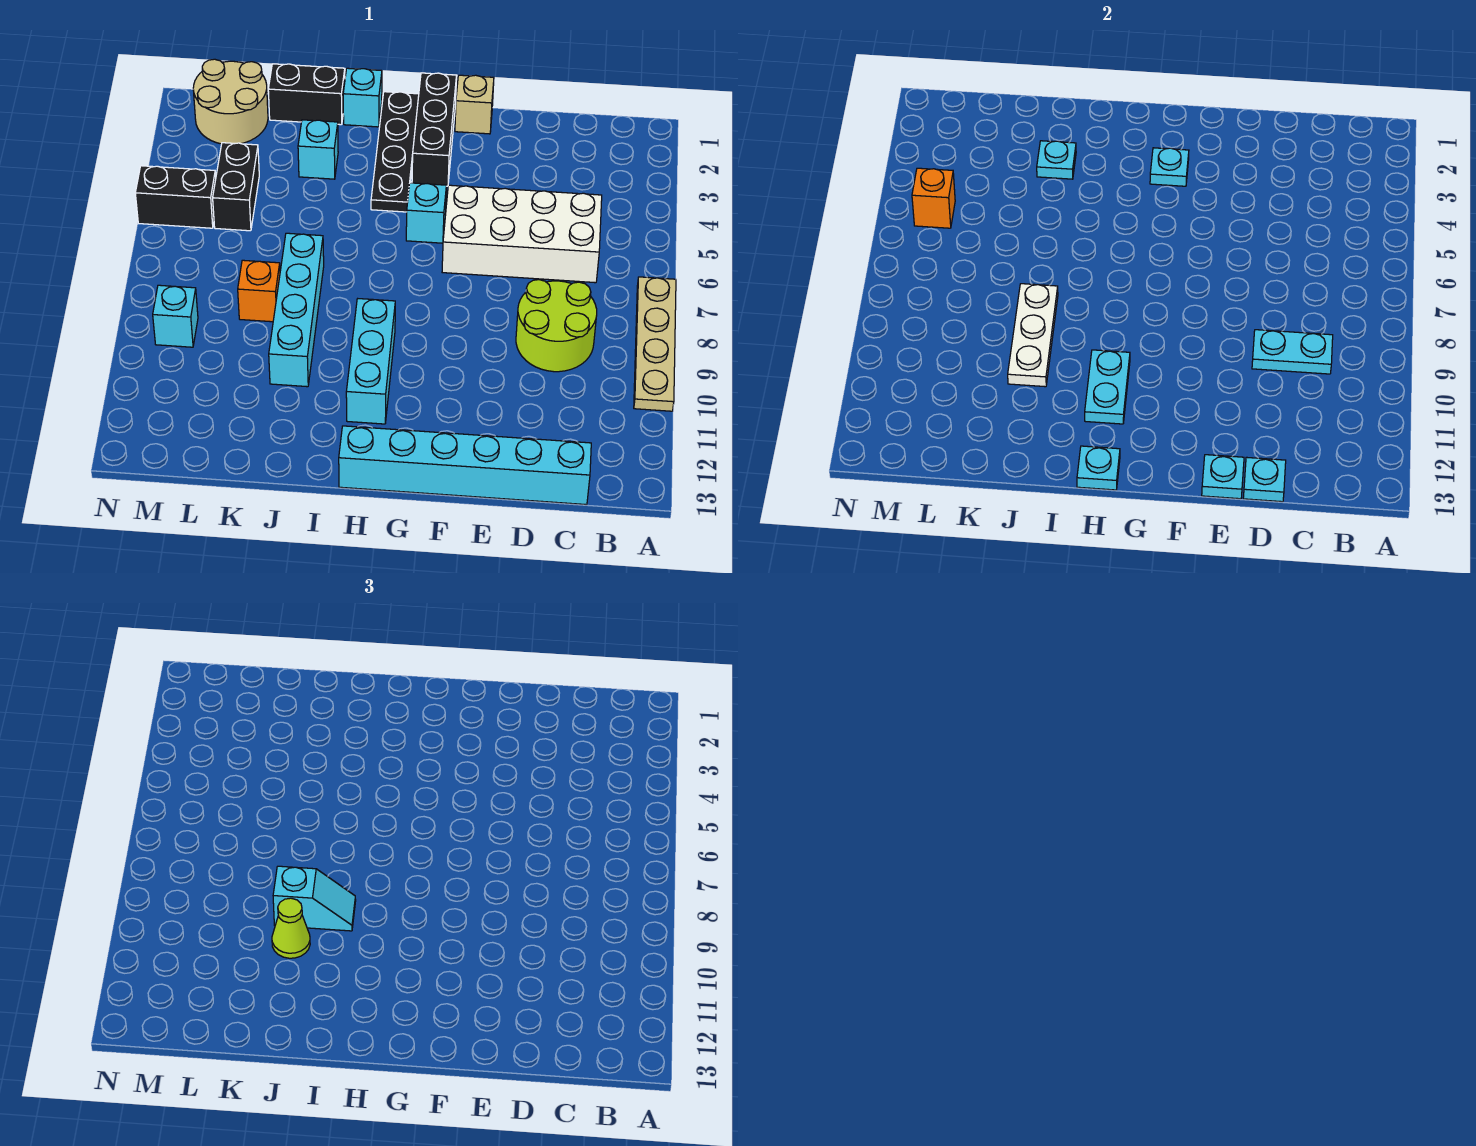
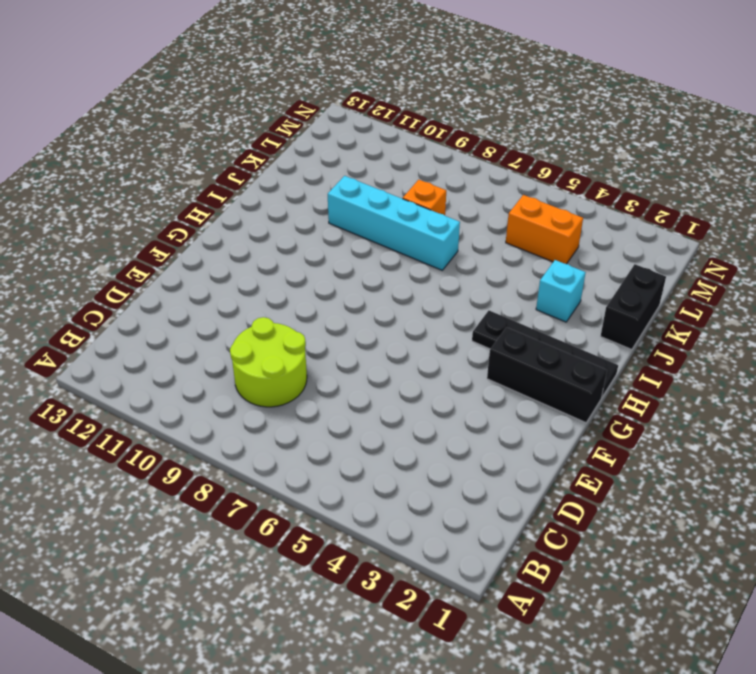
orange brick L4:L5 level 1 -> black brick L4:L5 level 1
none -> tan plate A7:A10 level 1
none -> white brick C5:F6 level 1
none -> cyan brick C13:H13 level 1

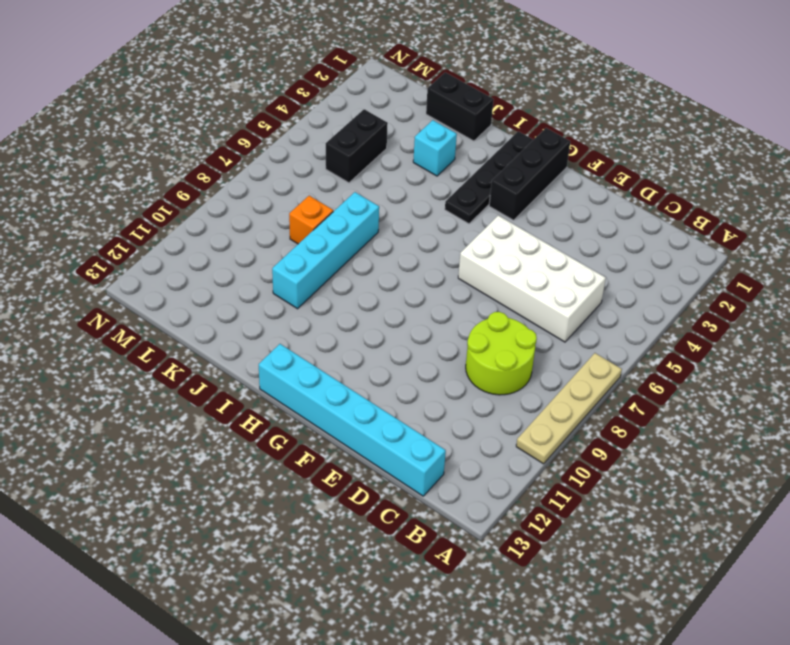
none -> tan brick F1 level 1
none -> cyan brick G5 level 1
none -> cyan brick H9:H11 level 1

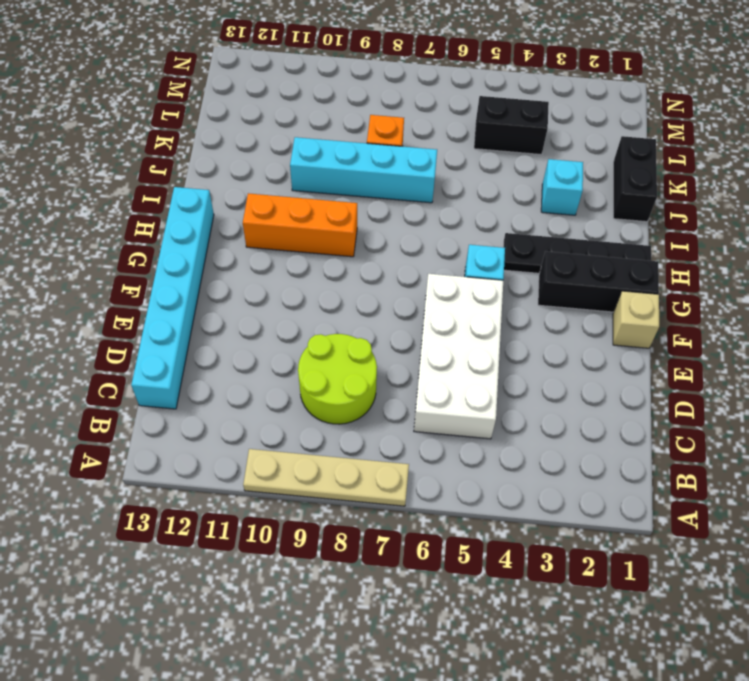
orange brick H9:H11 level 1 -> cyan brick H9:H11 level 1
none -> cyan brick I1 level 1
none -> tan round brick L1:M2 level 1
none -> black brick M5:N5 level 1

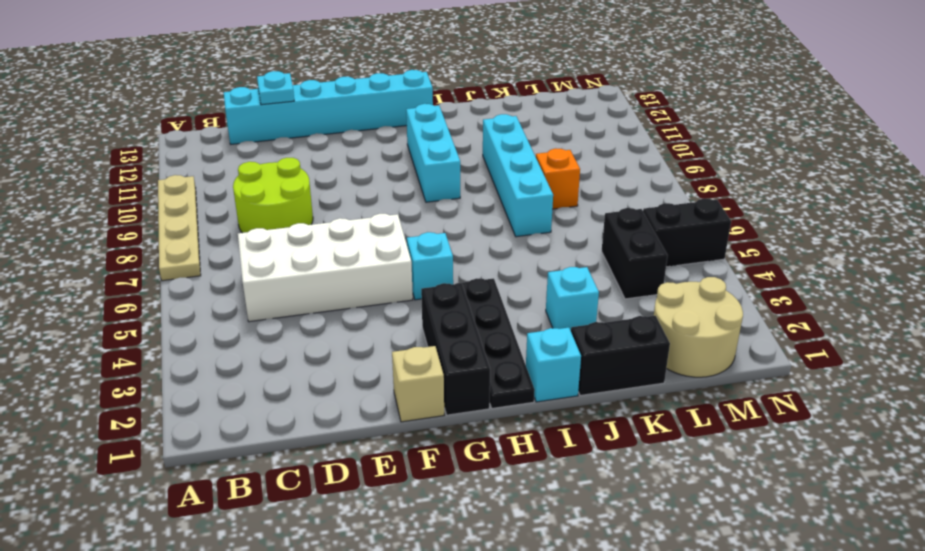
none -> cyan brick M9 level 1
none -> cyan plate C9:D9 level 2
none -> cyan plate E13 level 2

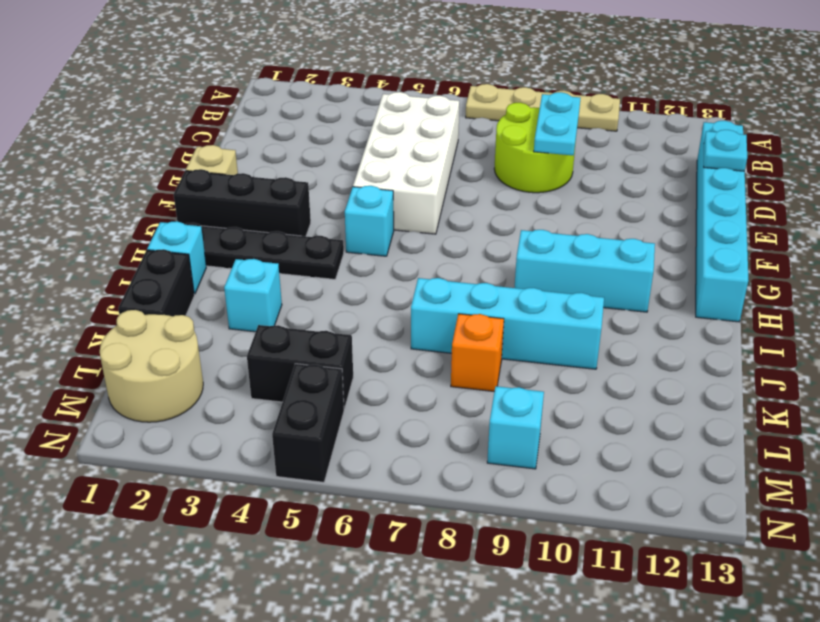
none -> cyan plate E13 level 2
none -> cyan plate G3 level 2
none -> cyan plate H10:H11 level 2

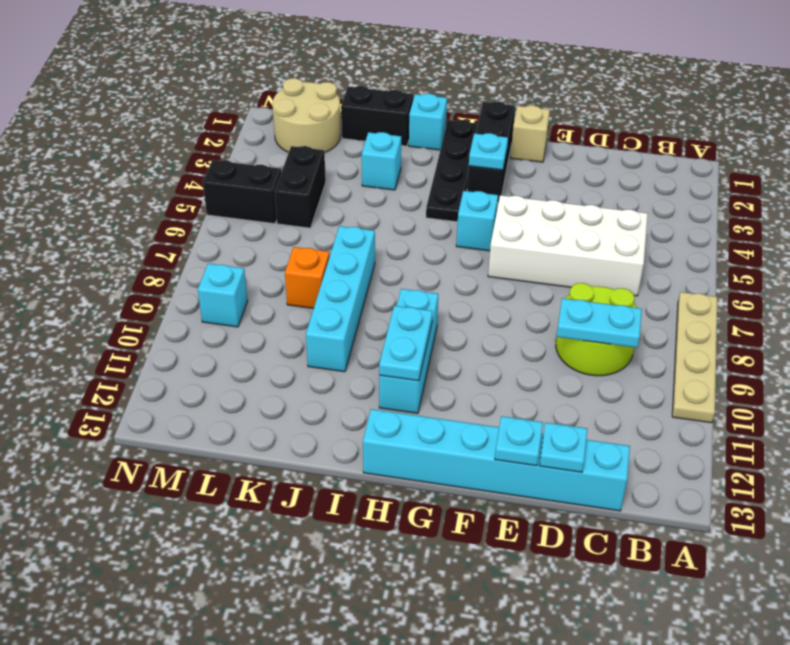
none -> cyan plate H13 level 2
none -> cyan plate J3 level 2
none -> white plate J8:J10 level 2

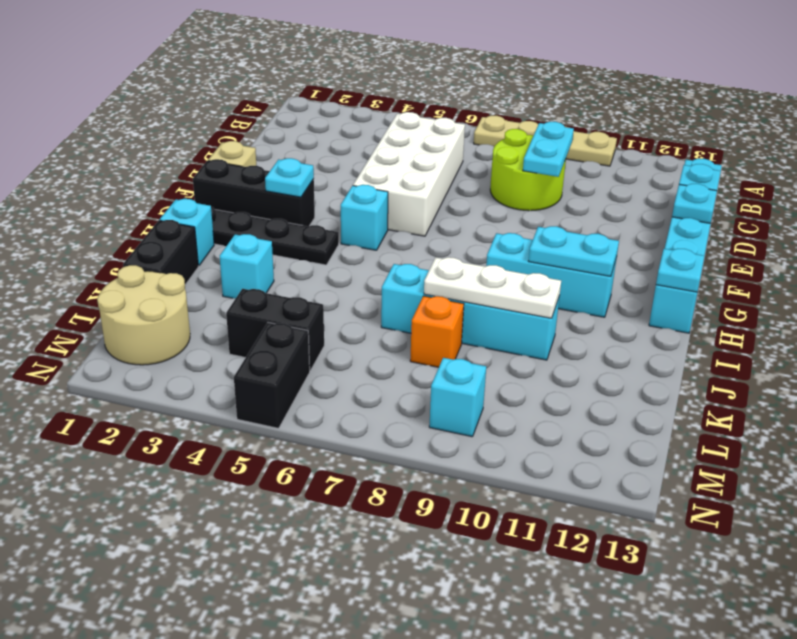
none -> cyan plate J3 level 2
none -> orange brick M5 level 2
none -> cyan slope I9:J9 level 3 top J

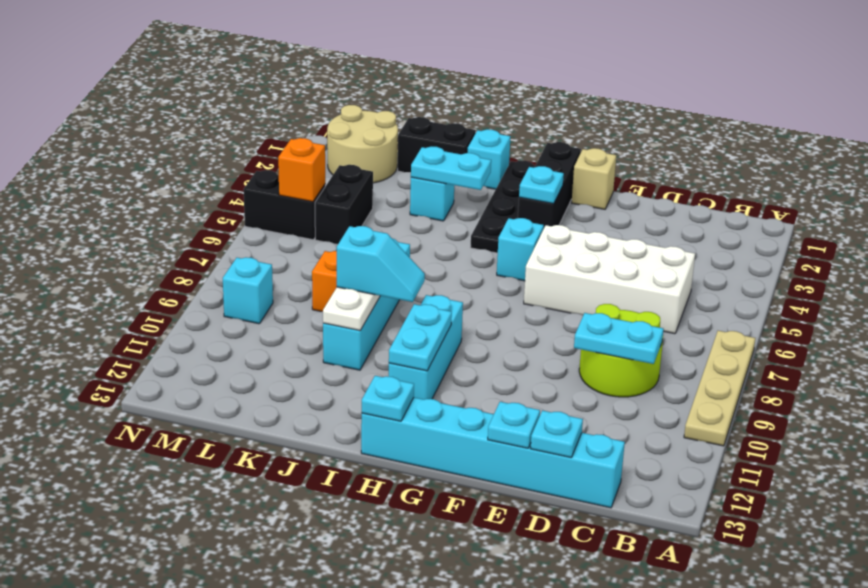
cyan plate I3:J3 level 2 -> cyan plate J3 level 2
none -> lime cone J10 level 3

